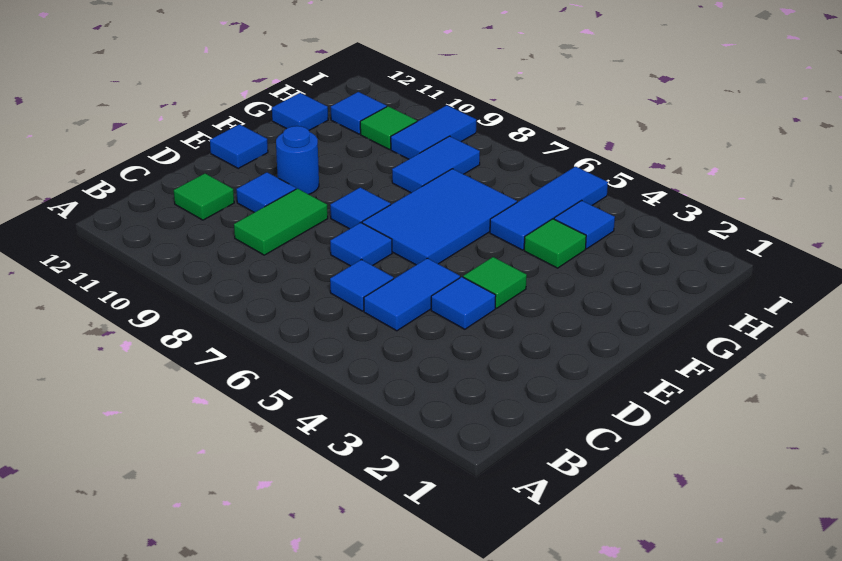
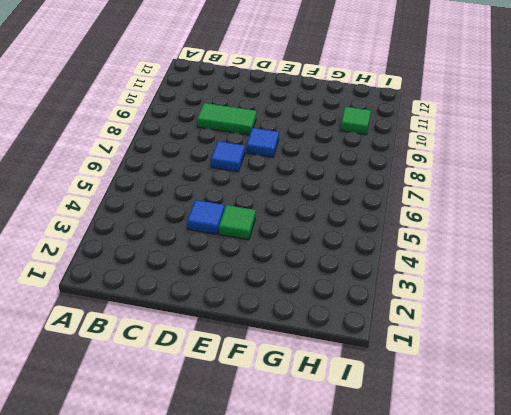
none -> blue tile C5:D5 level 1
none -> blue tile C6 level 1
none -> green tile C11 level 1

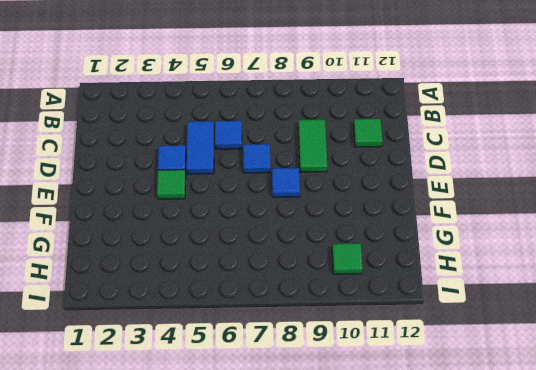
none -> blue tile D10 level 1
none -> blue tile E6:G7 level 1
none -> blue round brick E10 level 1

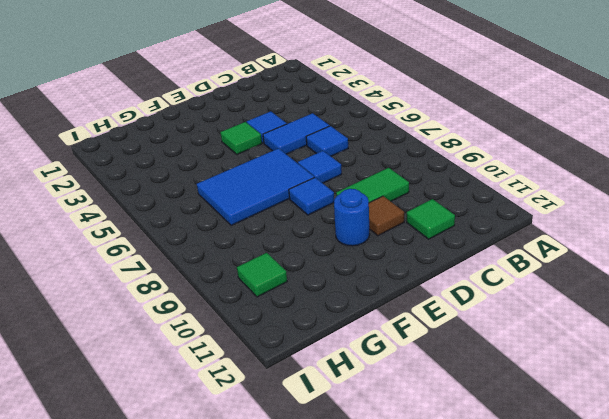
brown tile D10 level 1 -> blue tile D10 level 1
none -> blue tile E12 level 1
none -> green tile G4 level 1
none -> blue tile G5:I5 level 1

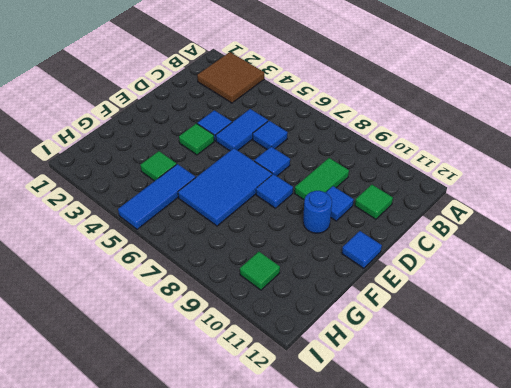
brown tile A2:B3 level 1 -> none
none -> blue tile G8:H8 level 1
none -> blue tile G12 level 1
none -> blue tile H4 level 1

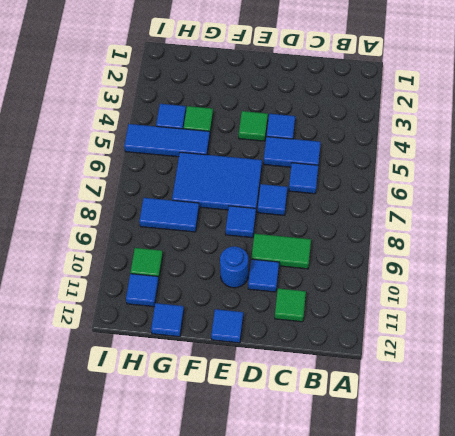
none -> blue tile H9:I9 level 1

